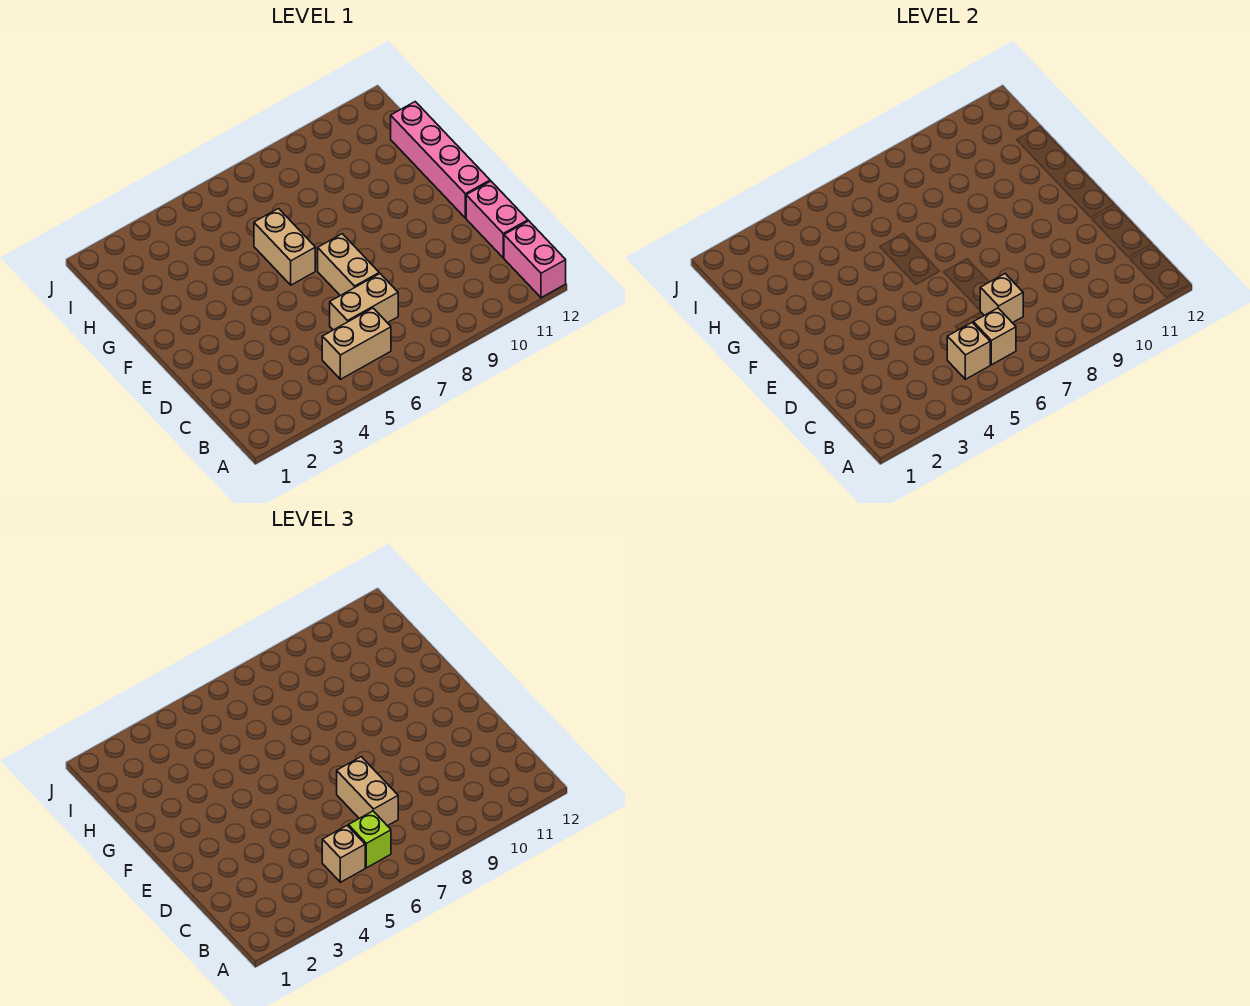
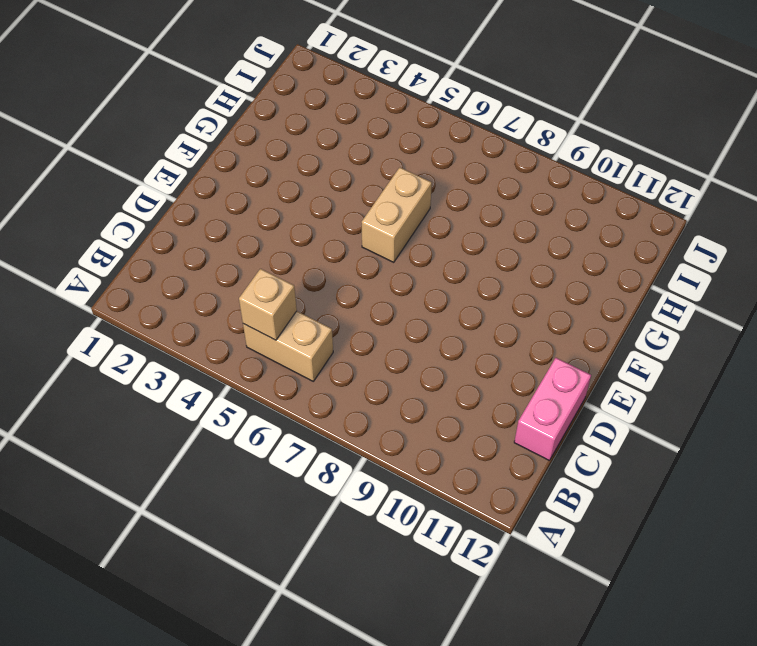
none -> pink brick A12:B12 level 1
none -> tan brick C6:C7 level 1
none -> tan brick D7:E7 level 1

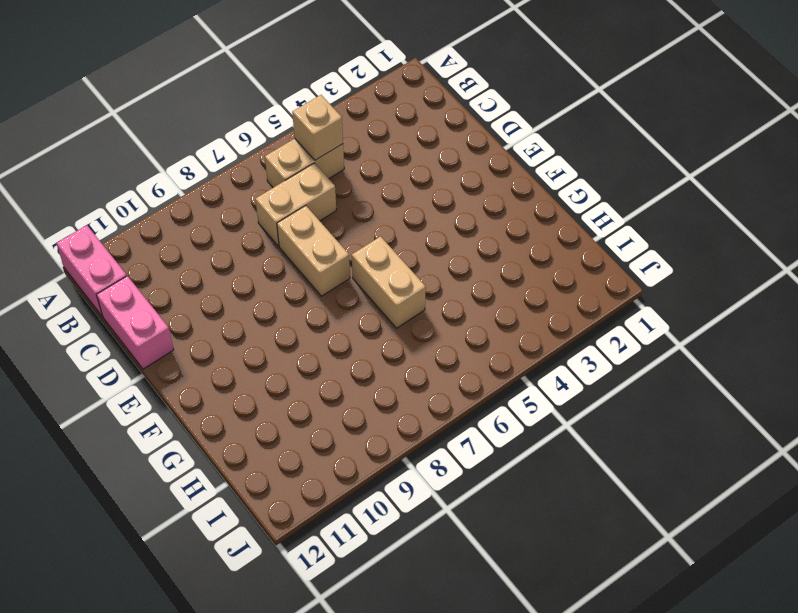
none -> pink brick E12:H12 level 1
none -> tan brick B6 level 2
none -> tan brick C7 level 2

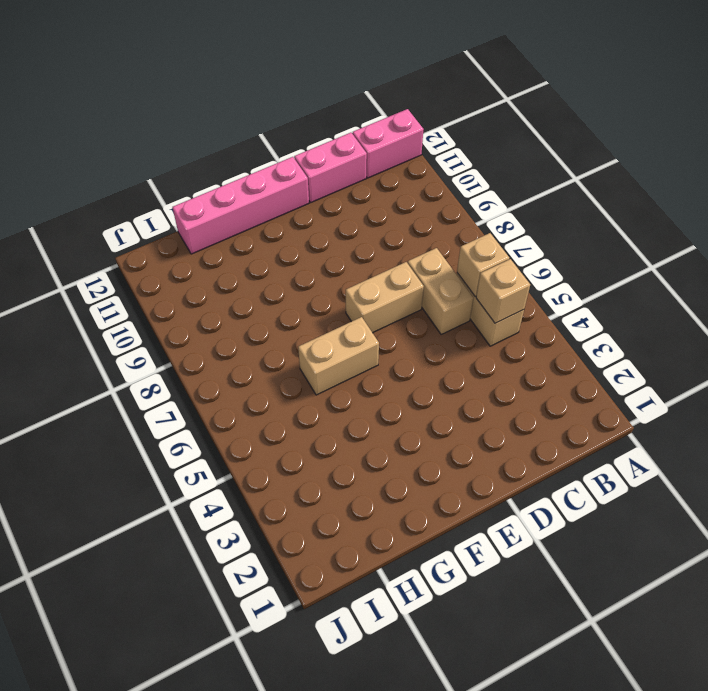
none -> tan brick C7 level 2
none -> tan brick B5 level 3
none -> lime brick B6 level 3

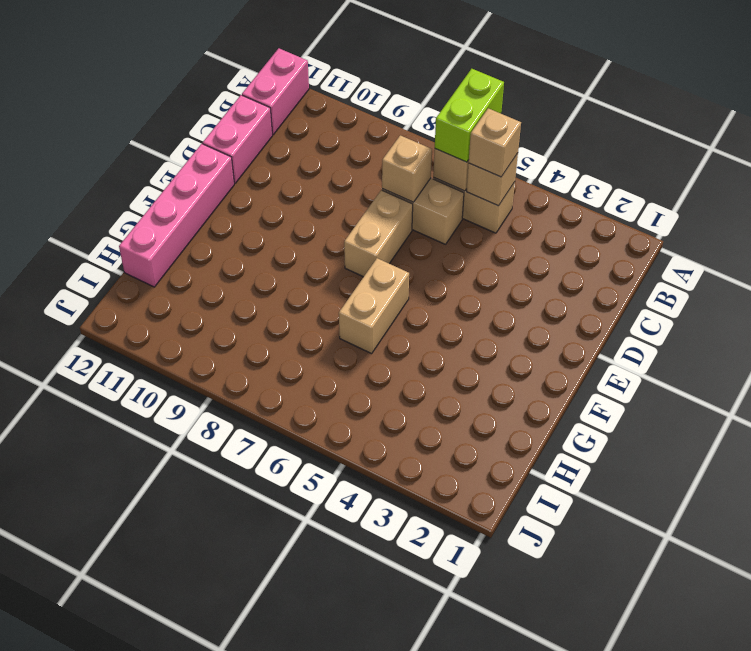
lime brick A6:B6 level 3 -> lime brick B6 level 3
none -> tan brick C7:D7 level 3

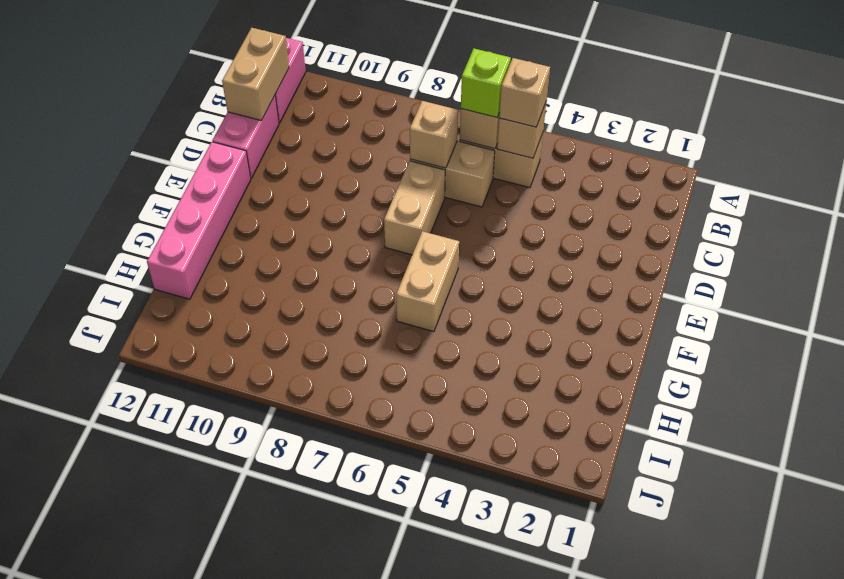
tan brick B12:C12 level 2 -> tan brick C7:D7 level 3

